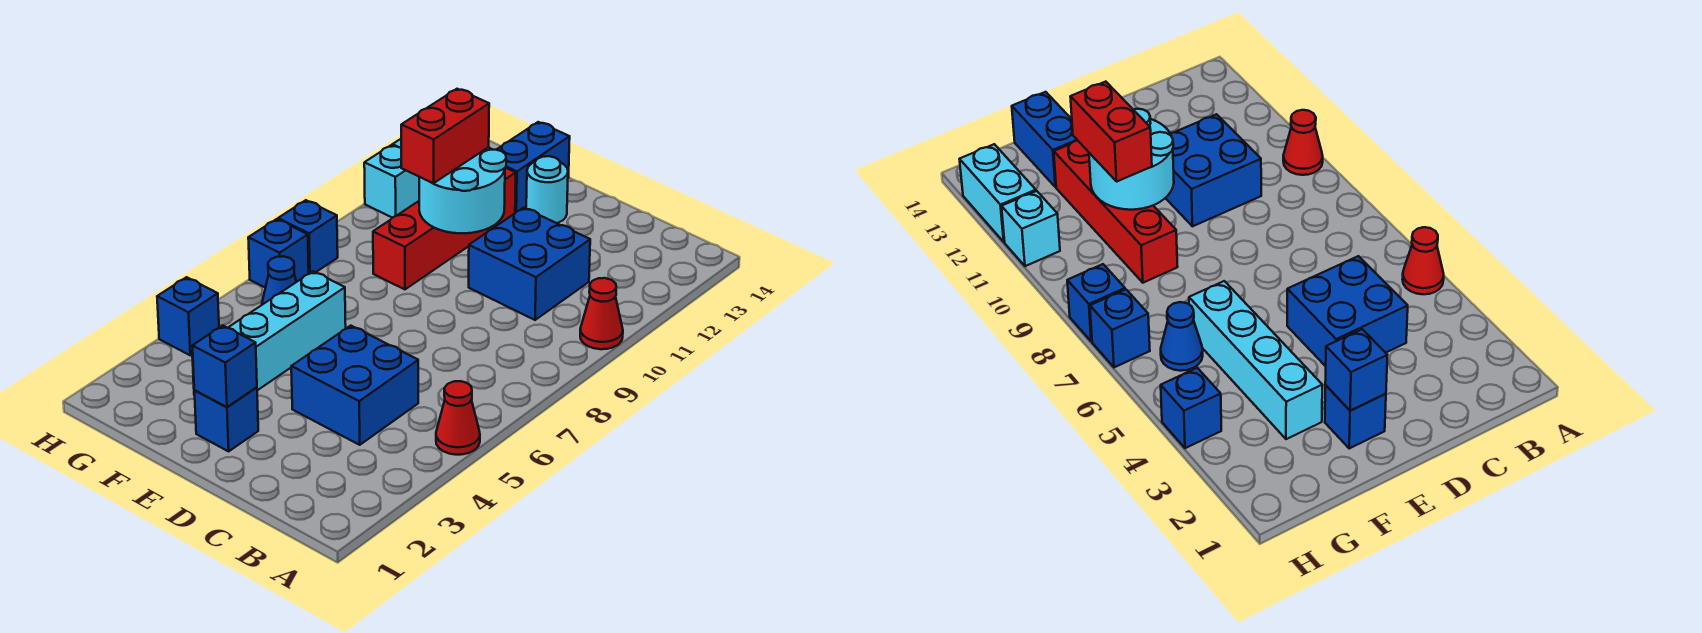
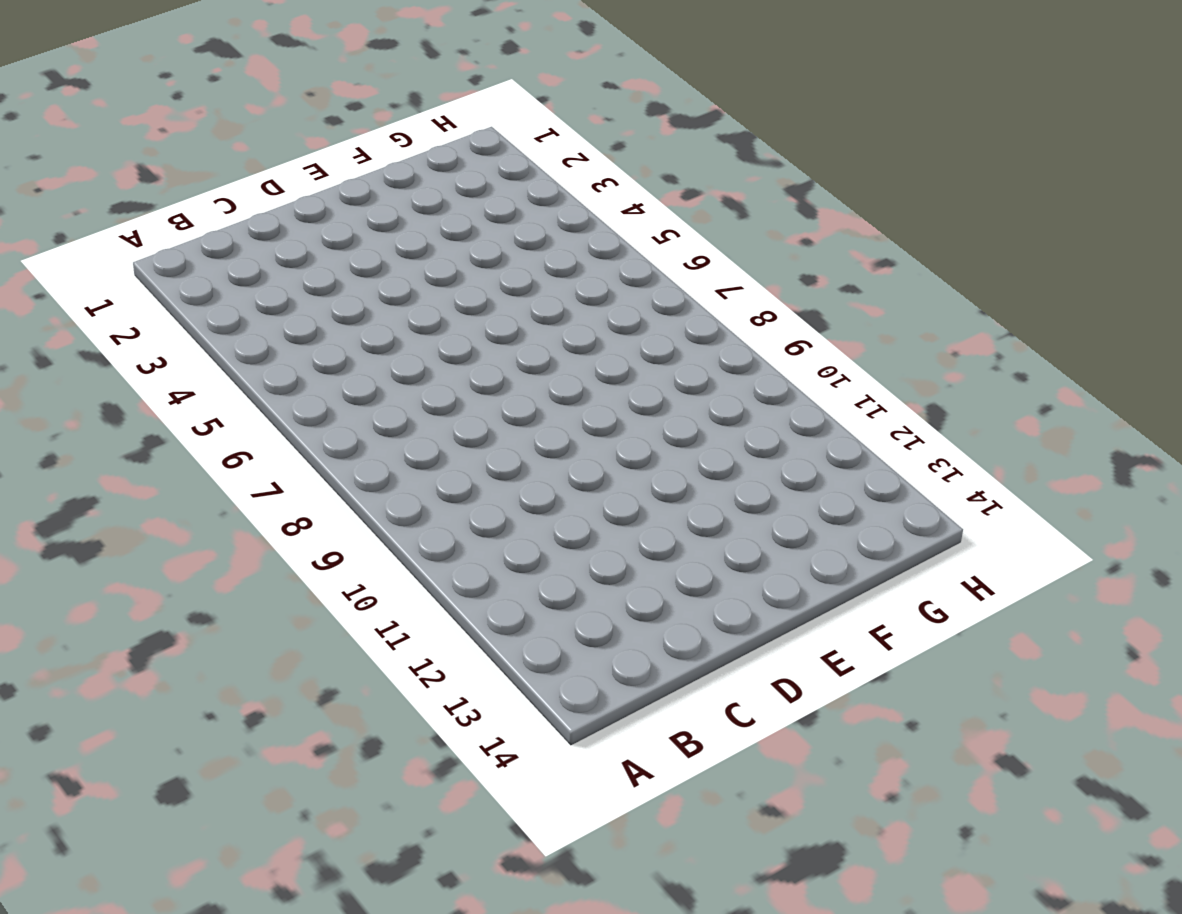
none -> red cone A5 level 1
none -> red cone A10 level 1
none -> blue brick C4:D5 level 1

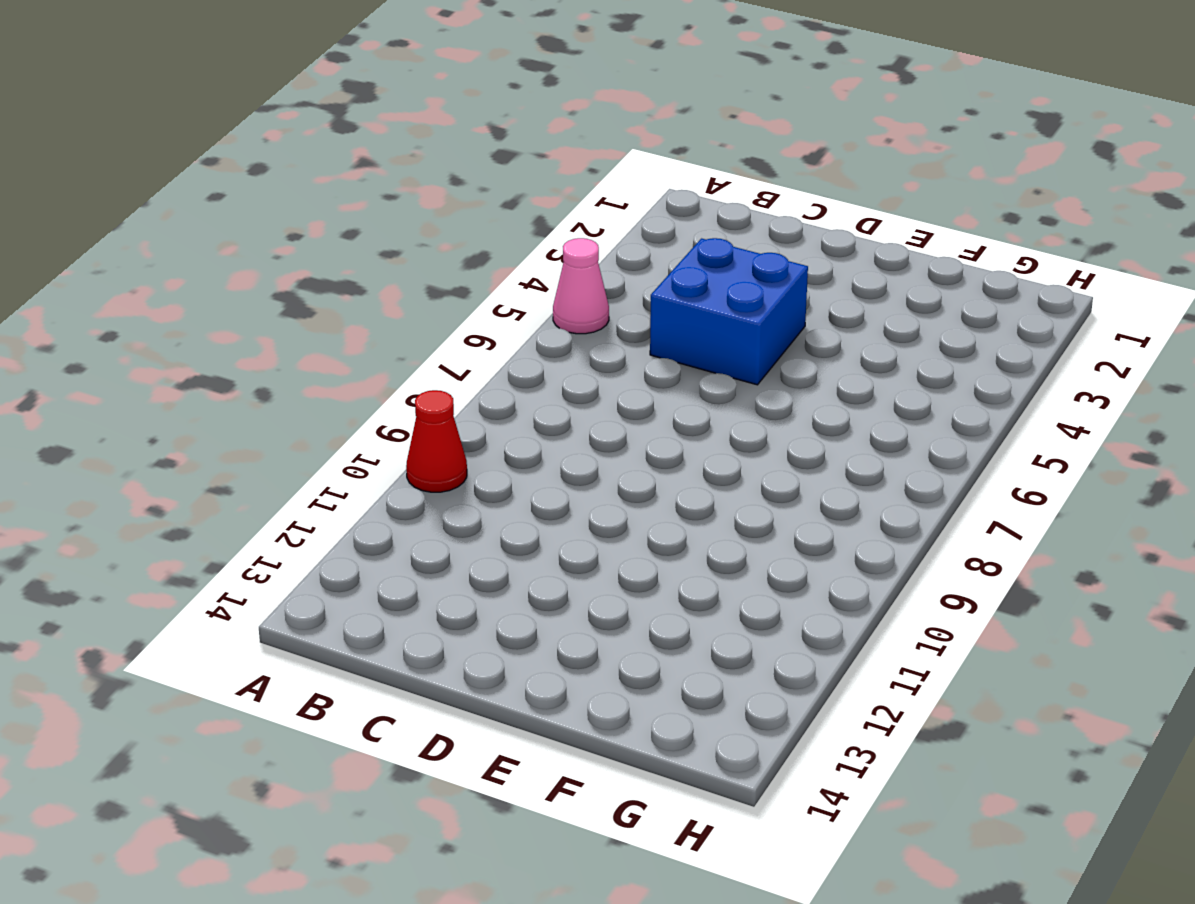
pink cone A5 level 1 -> red cone A5 level 1
none -> blue brick C10:D11 level 1
none -> blue brick E2 level 1
none -> cyan round brick E13 level 1

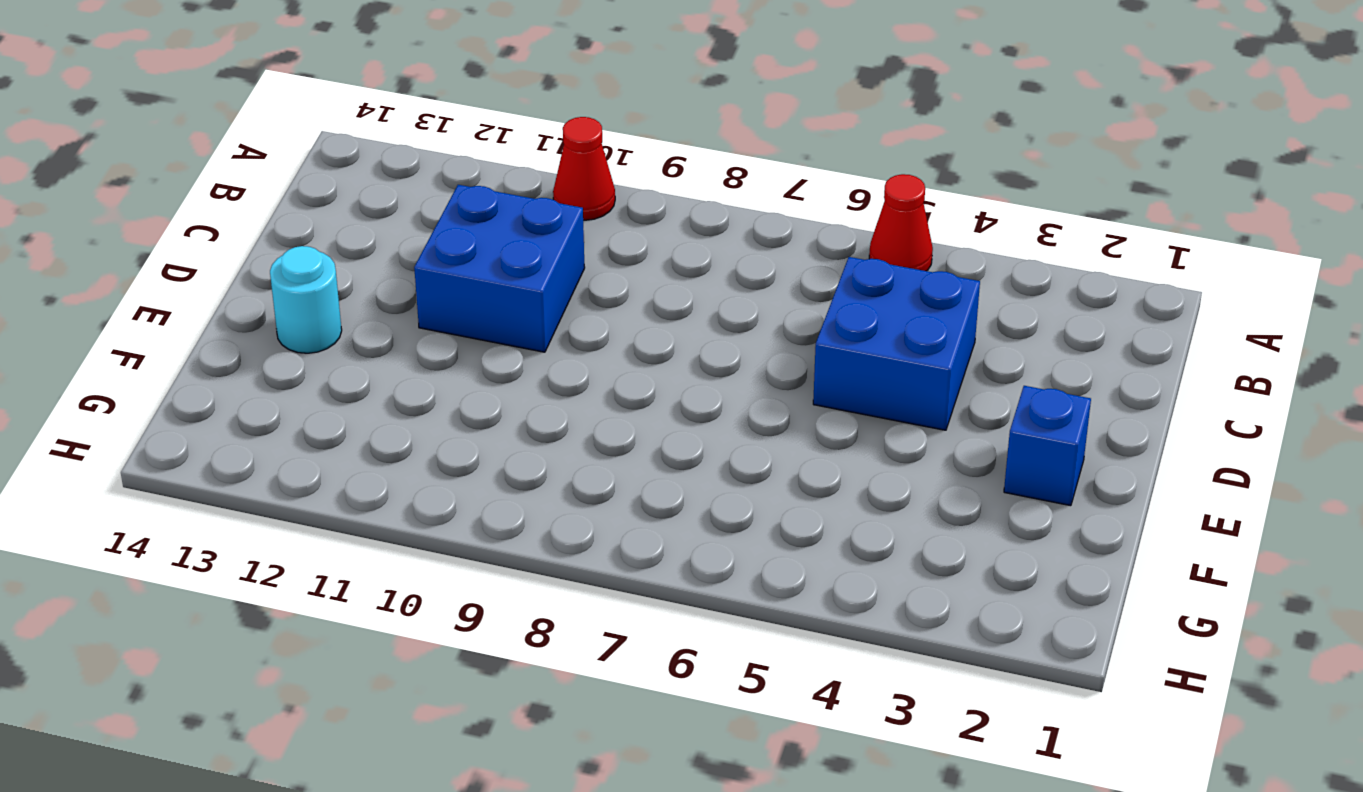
none -> cyan brick F3:F6 level 1
none -> red brick F9:F12 level 1
none -> blue brick F13:F14 level 1

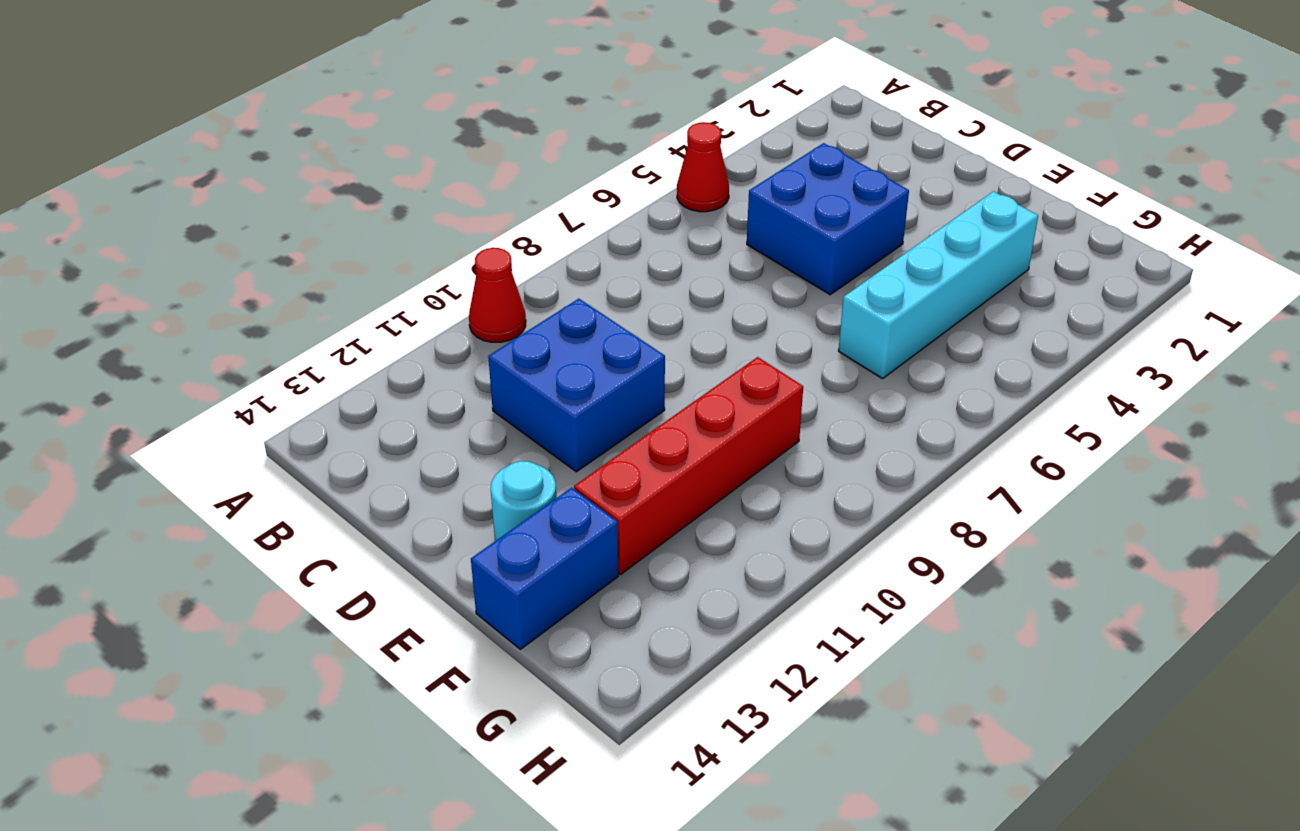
none -> blue brick E2 level 1
none -> blue cone G6 level 1
none -> blue brick H4 level 1

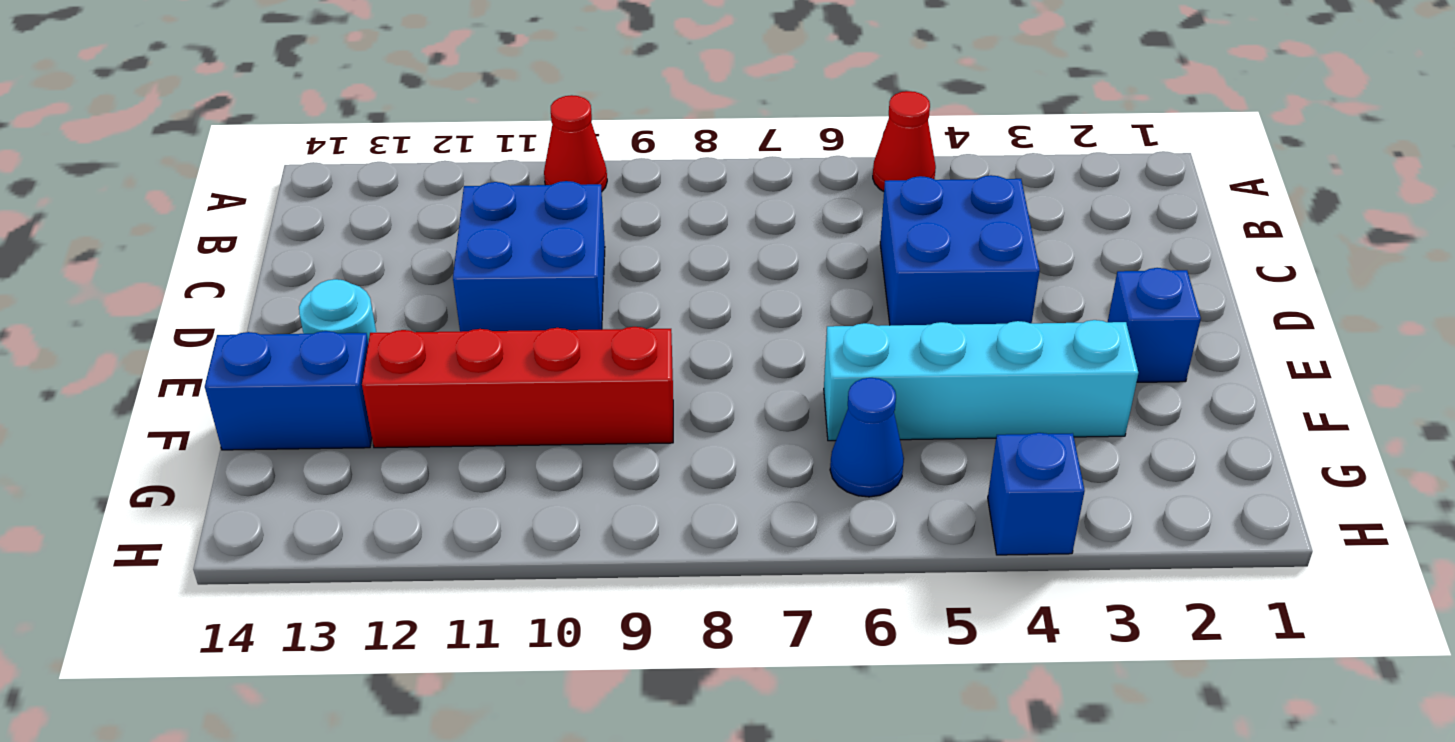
none -> blue brick H7 level 1
none -> blue brick H8 level 1
none -> cyan brick H11 level 1

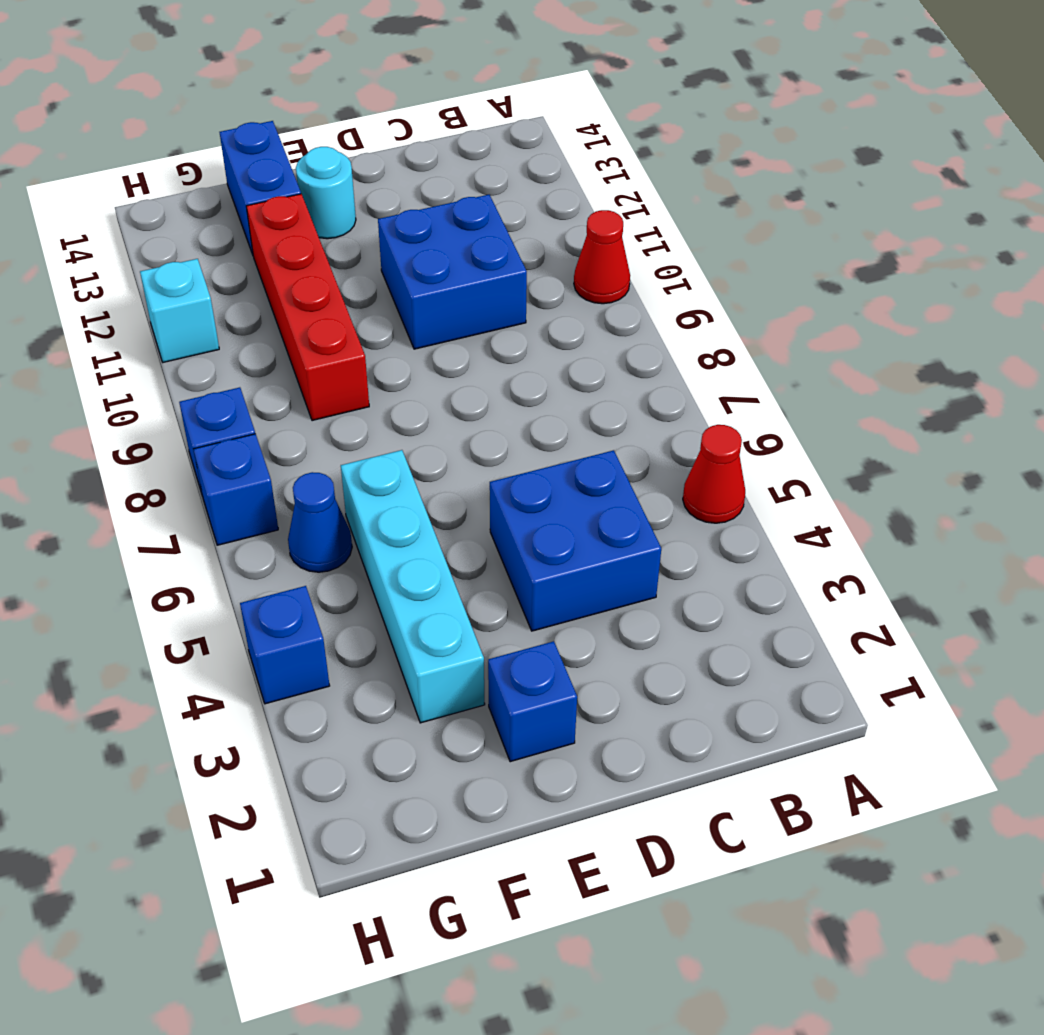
none -> cyan brick H12:H13 level 1
none -> blue brick E2 level 2
none -> cyan round brick E10:F11 level 2

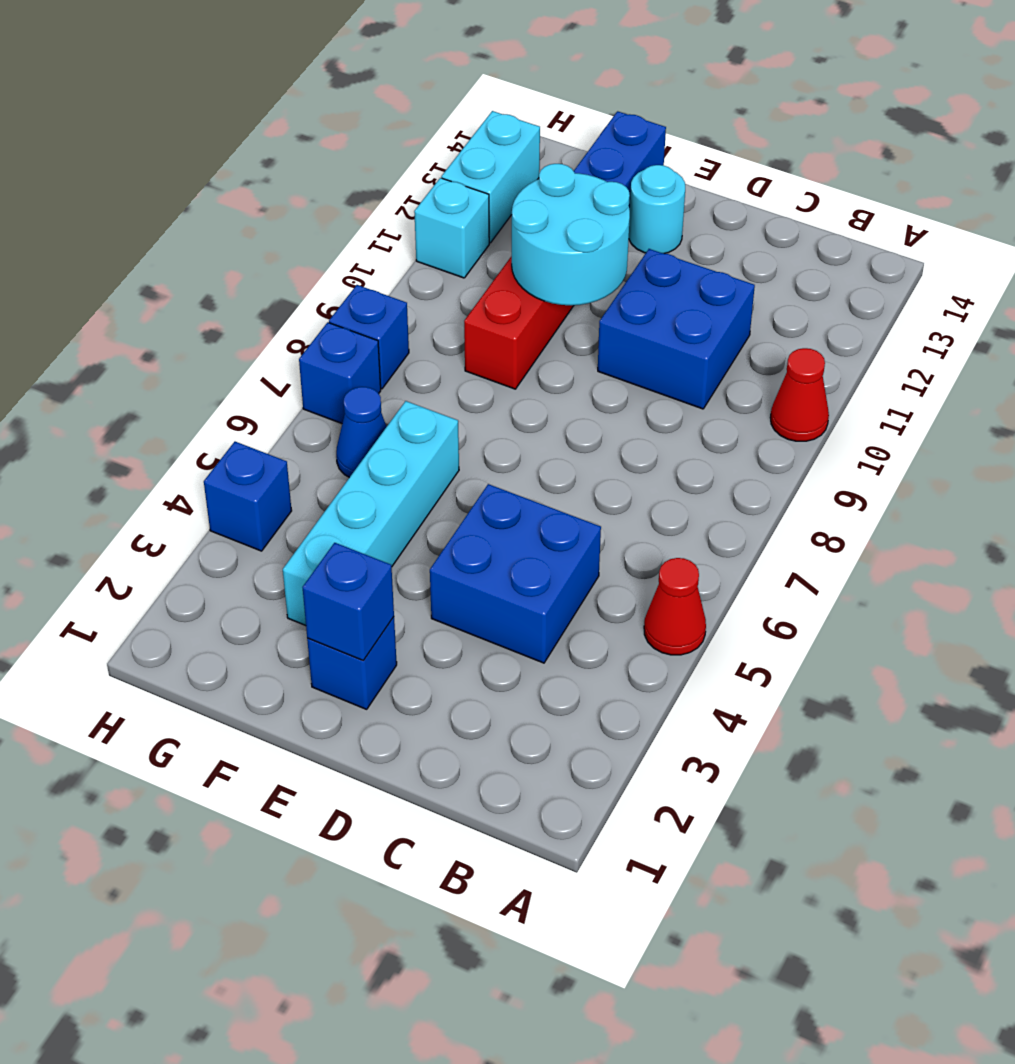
none -> red brick F10:F11 level 3

